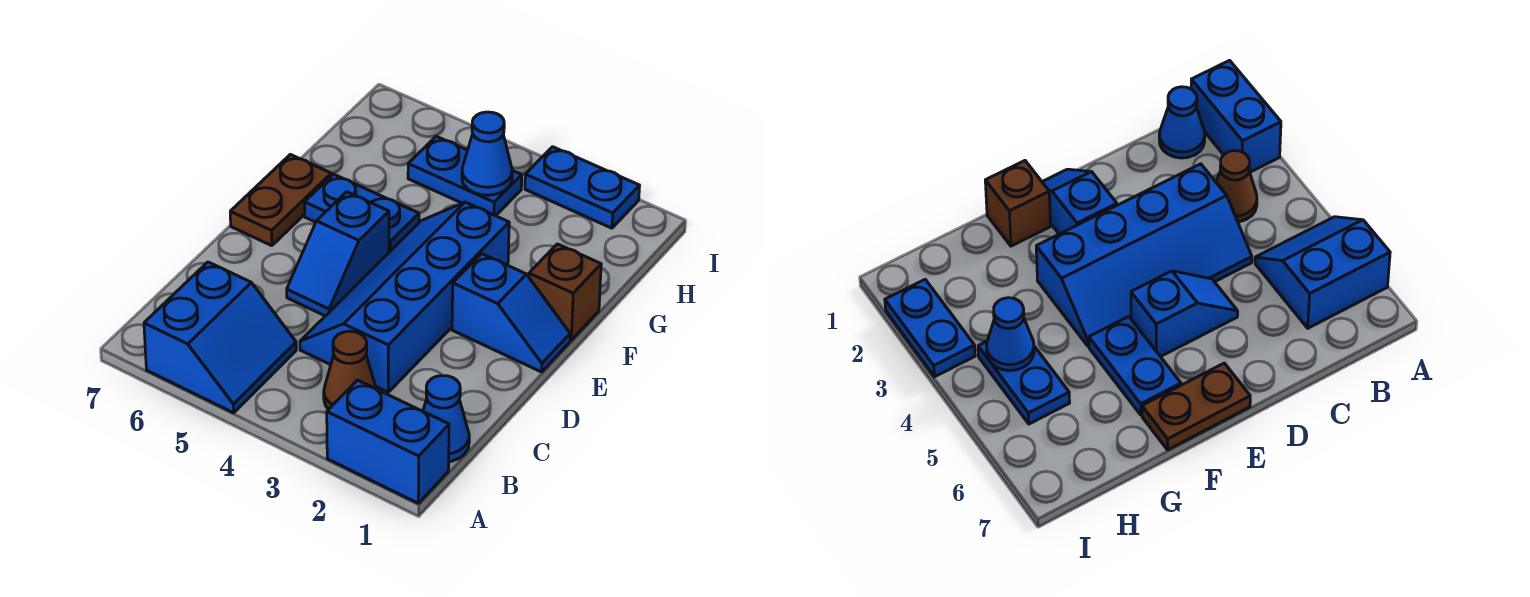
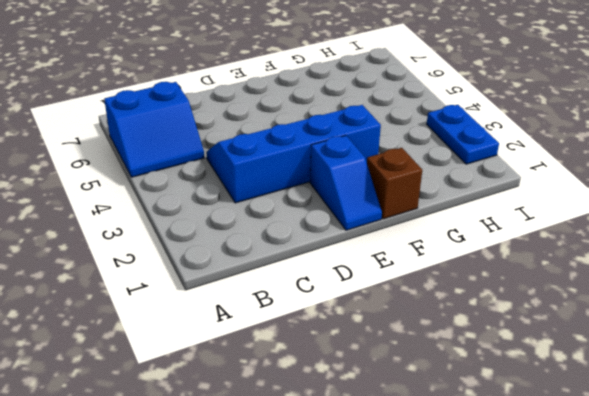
none -> blue brick A1:A2 level 1
none -> blue cone B1 level 1
none -> brown cone B3 level 1

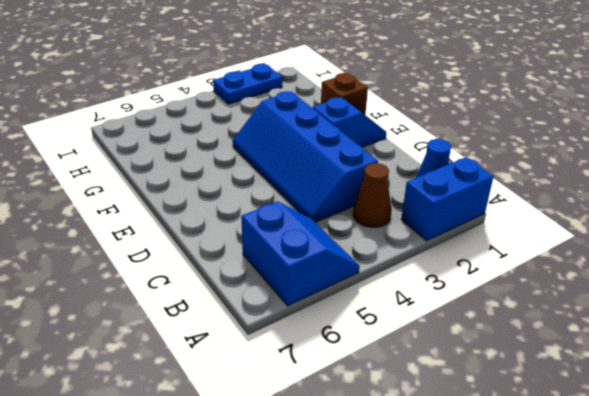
none -> blue slope D5:E5 level 1 top E
none -> brown plate E7:F7 level 1
none -> blue plate F5:F6 level 1

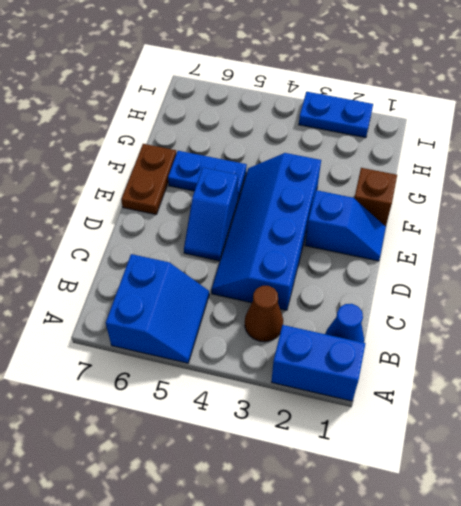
none -> blue plate H4:H5 level 1
none -> blue cone H4 level 2

